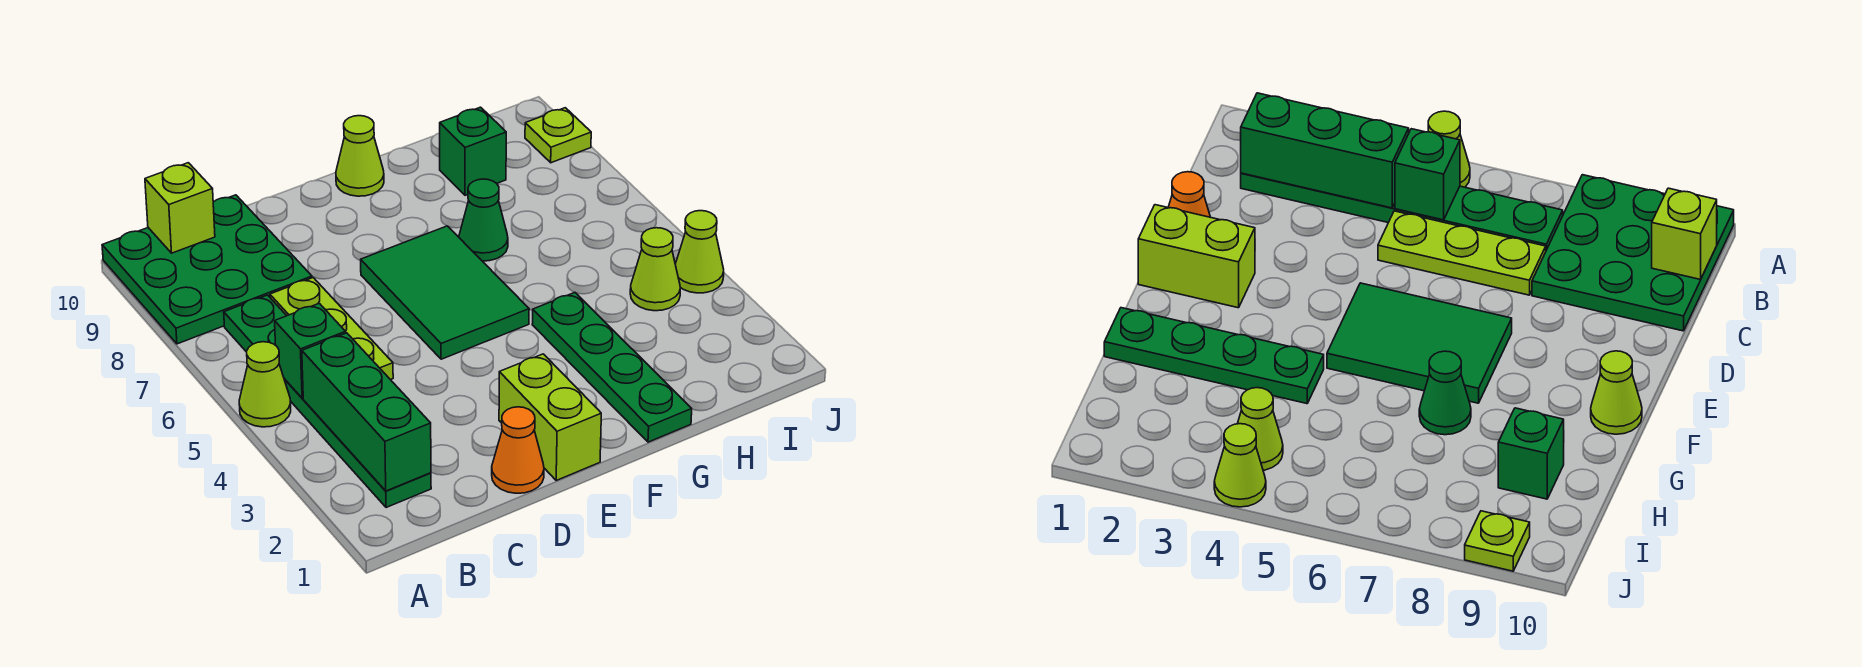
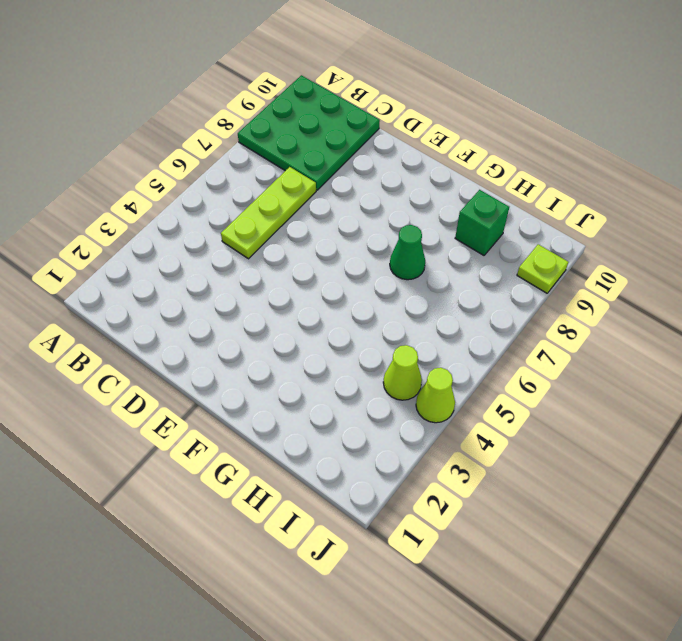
none -> lime cone A5 level 1
none -> green plate B2:B7 level 1
none -> orange cone D1 level 1

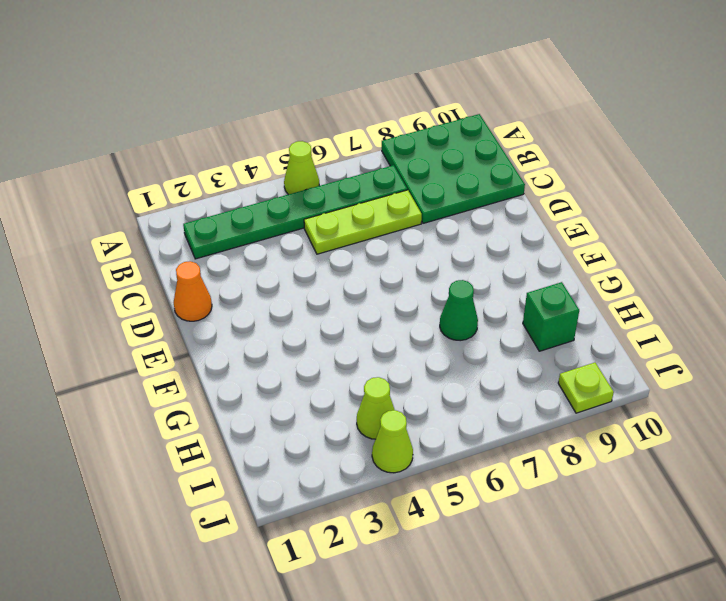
none -> lime brick E1:E2 level 1
none -> green tile E5:F7 level 1
none -> lime cone F10 level 1

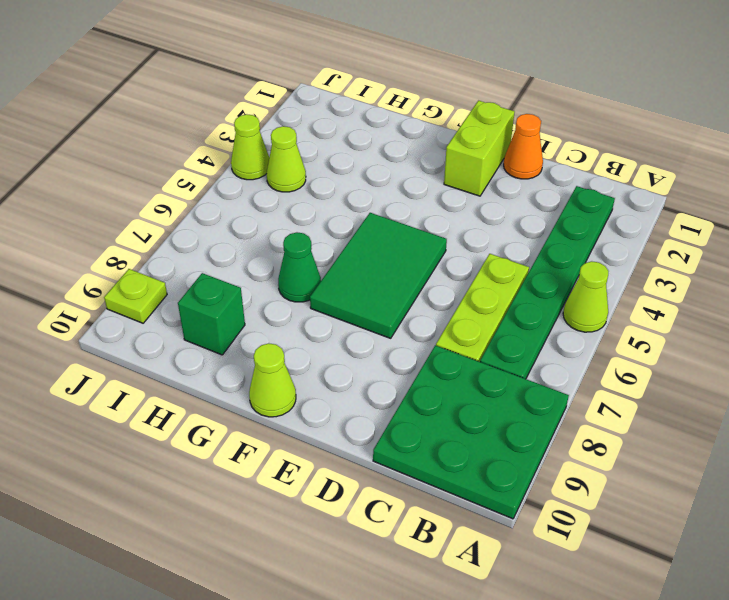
none -> green plate G1:G4 level 1
none -> green brick B2:B4 level 2
none -> green brick B5 level 2

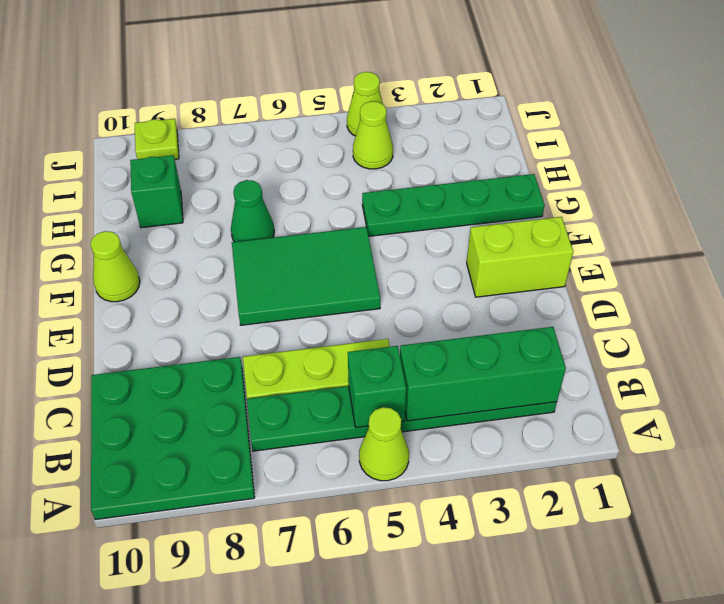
none -> orange cone D1 level 1
none -> lime brick B10 level 2

